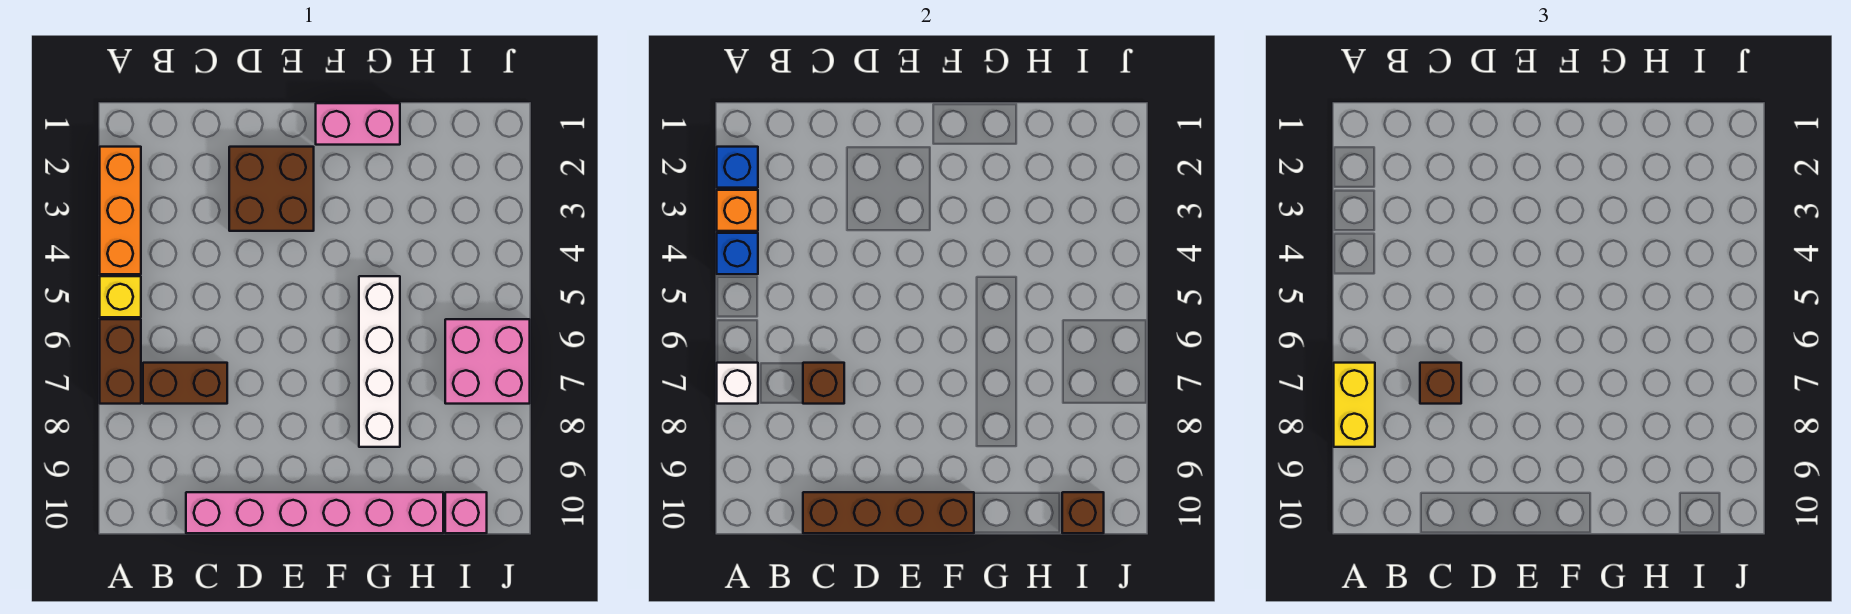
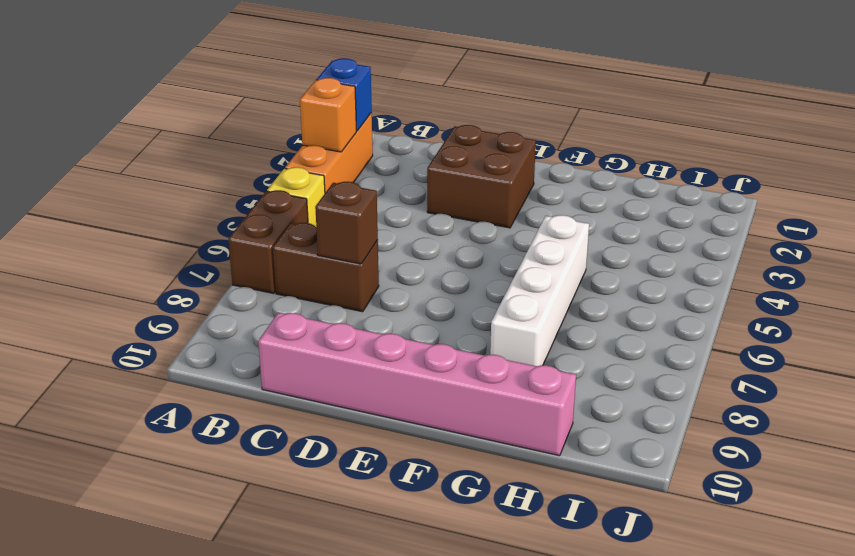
none -> pink brick F1:G1 level 1
none -> pink brick I6:J7 level 1
none -> pink brick I10 level 1

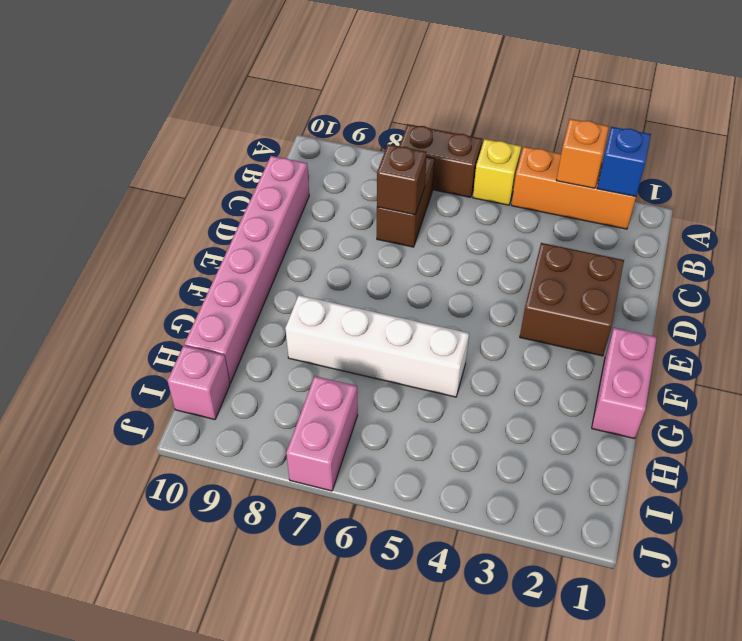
pink brick I7:J7 level 1 -> pink brick I6:J7 level 1
none -> blue brick A4 level 2
none -> white brick A7 level 2
none -> brown brick C10:F10 level 2

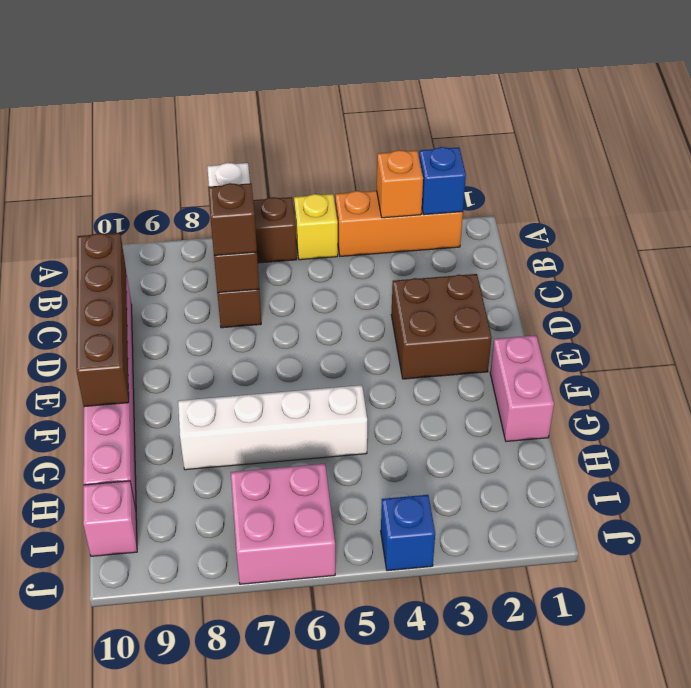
blue brick J4 level 1 -> blue brick A4 level 2
none -> brown brick I10 level 2
none -> yellow brick A7:A8 level 3

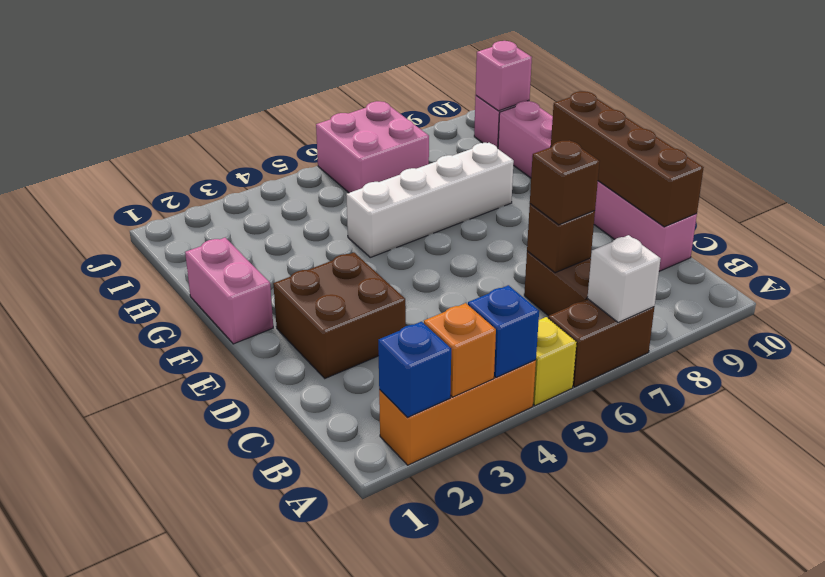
pink brick I10 level 2 -> brown brick I10 level 2
none -> yellow brick A7:A8 level 3

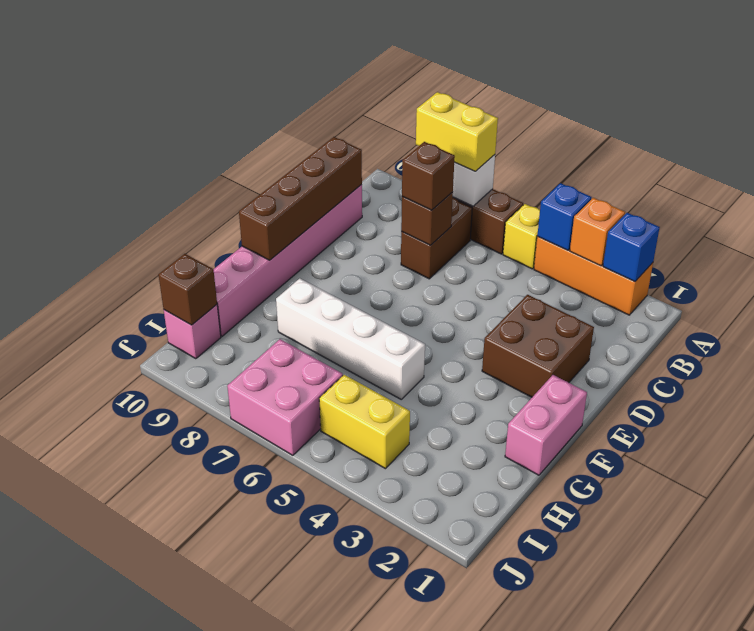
yellow brick I4:I5 level 1 -> none

